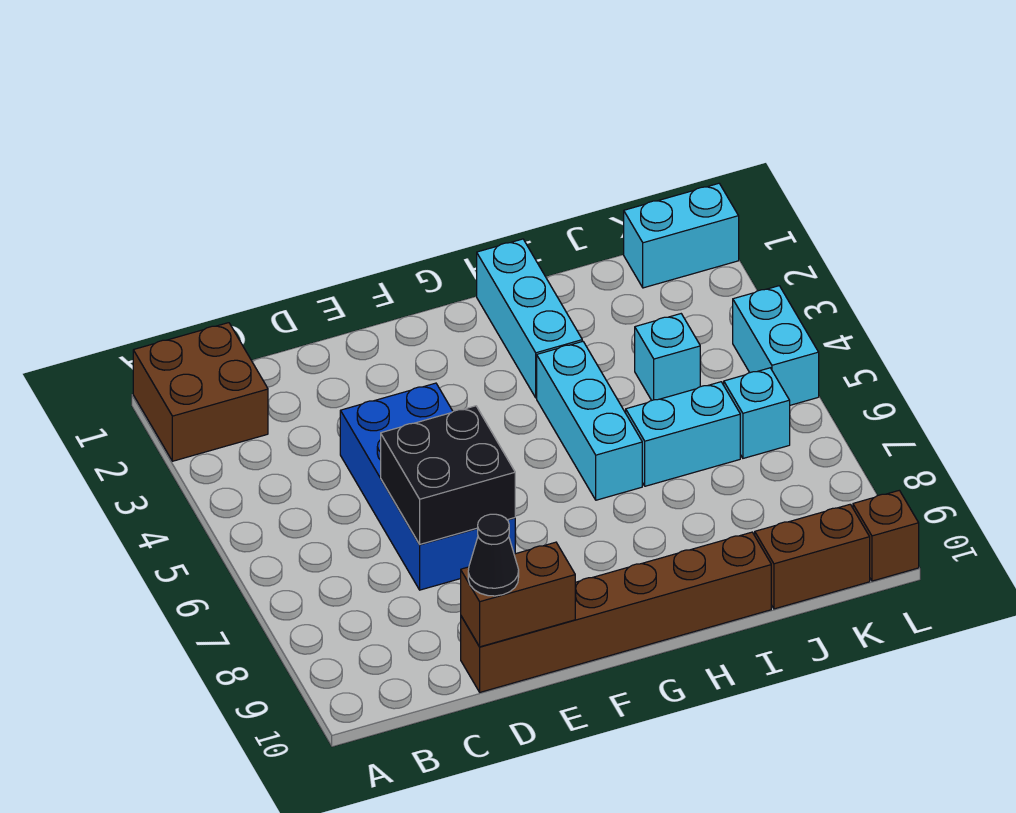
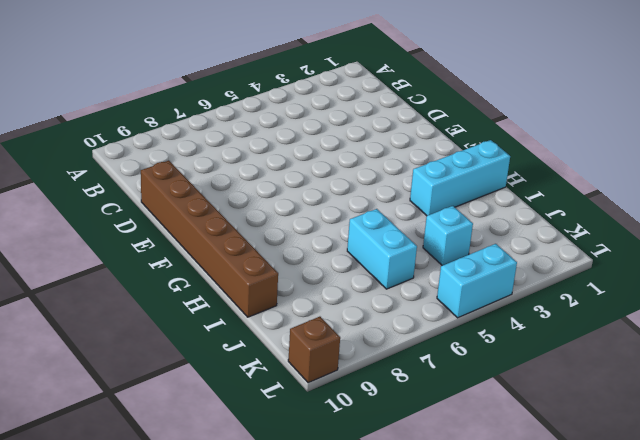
none -> brown brick A1:B2 level 1
none -> blue brick D4:E7 level 1
none -> cyan brick H4:H6 level 1

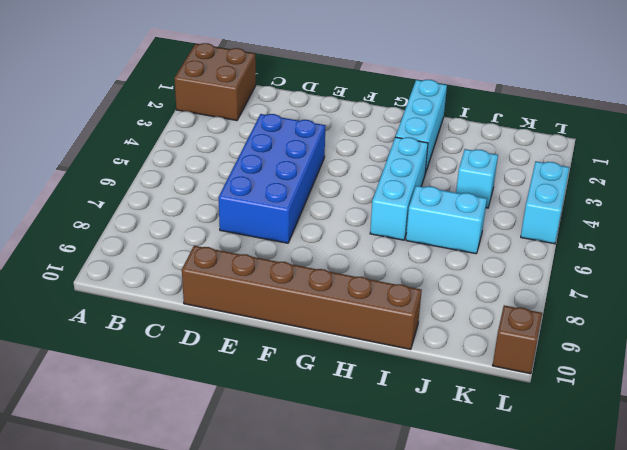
none -> brown brick J10:K10 level 1
none -> cyan brick K1:L1 level 1
none -> cyan brick K6 level 1

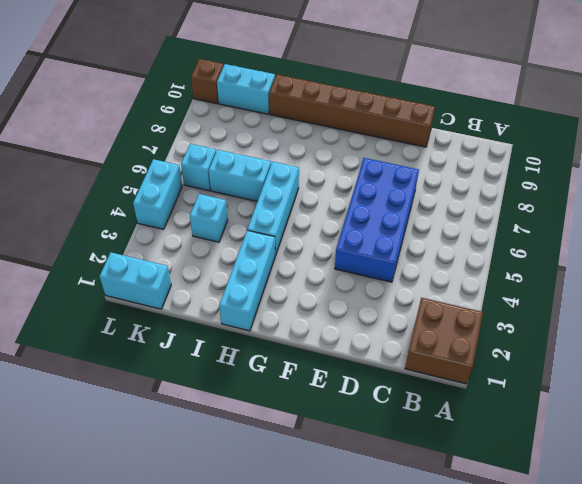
cyan brick J10:K10 level 1 -> brown brick J10:K10 level 1
none -> black brick D6:E7 level 2
none -> brown brick D10:E10 level 2
none -> black cone D10 level 3

